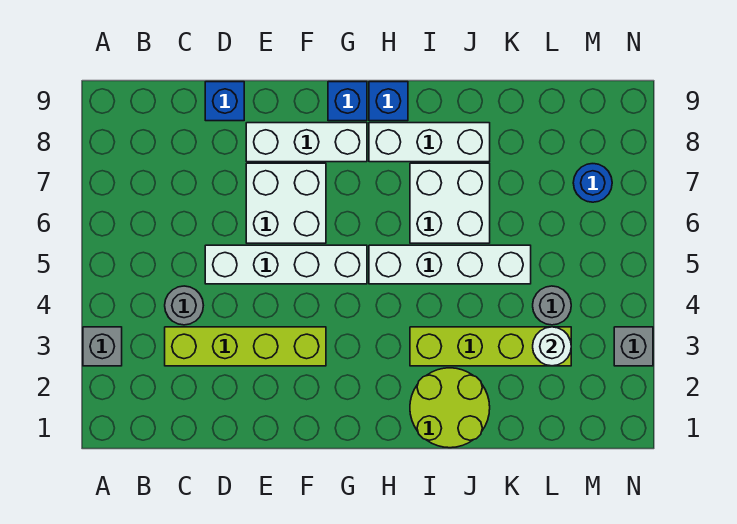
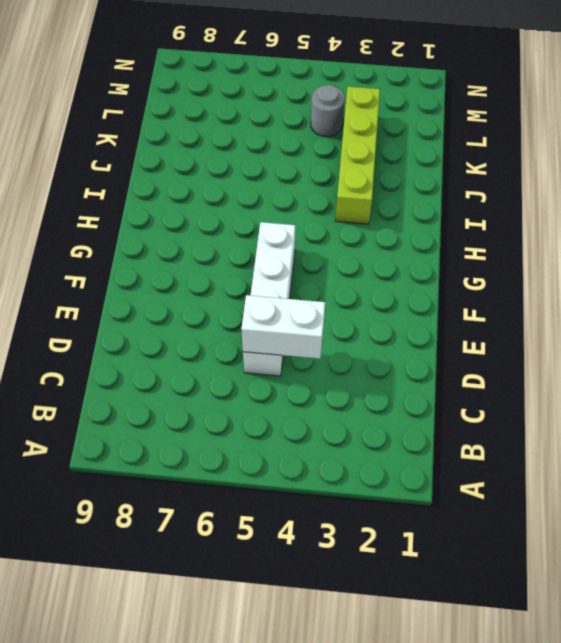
white brick D4:D5 level 2 -> none
none -> grey brick A3 level 1
none -> lime brick C3:F3 level 1
none -> grey round brick C4 level 1

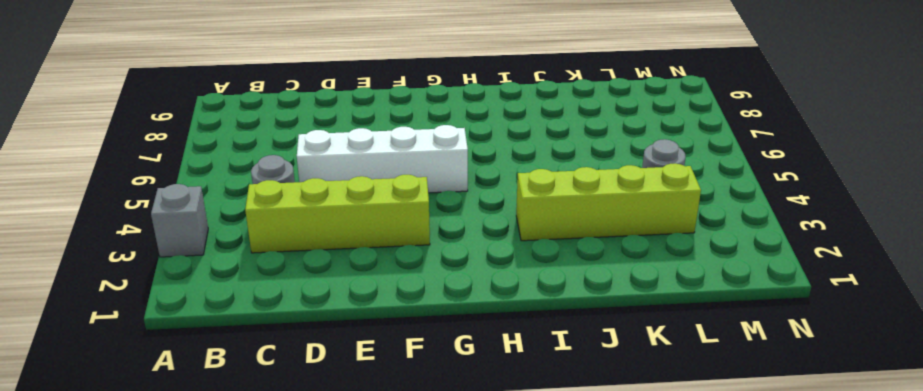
none -> blue brick D9 level 1
none -> white brick E6:F7 level 1
none -> white brick E8:G8 level 1

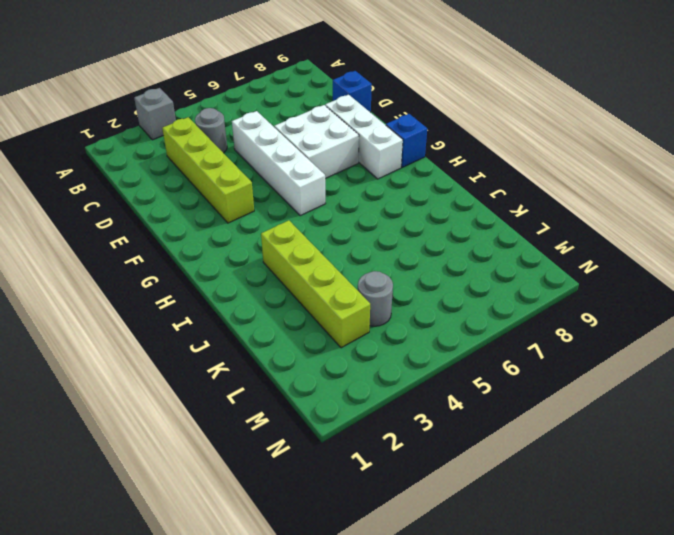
none -> white brick H5:K5 level 1
none -> white brick H8:J8 level 1
none -> blue brick H9 level 1

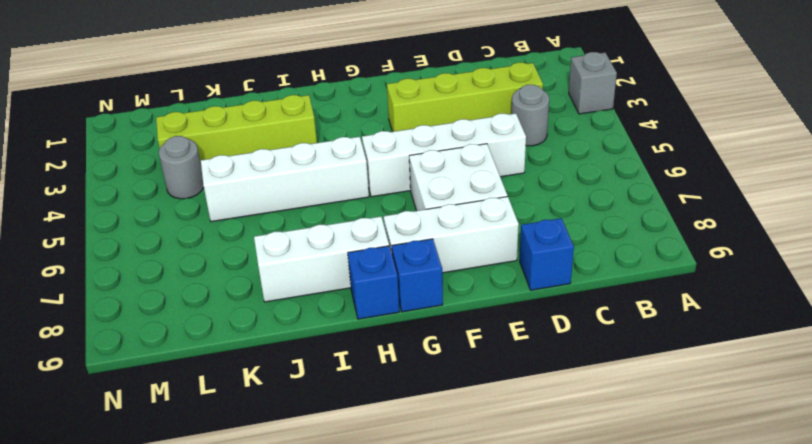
none -> lime round brick I1:J2 level 1
none -> white brick I6:J7 level 1
none -> blue round brick M7 level 1

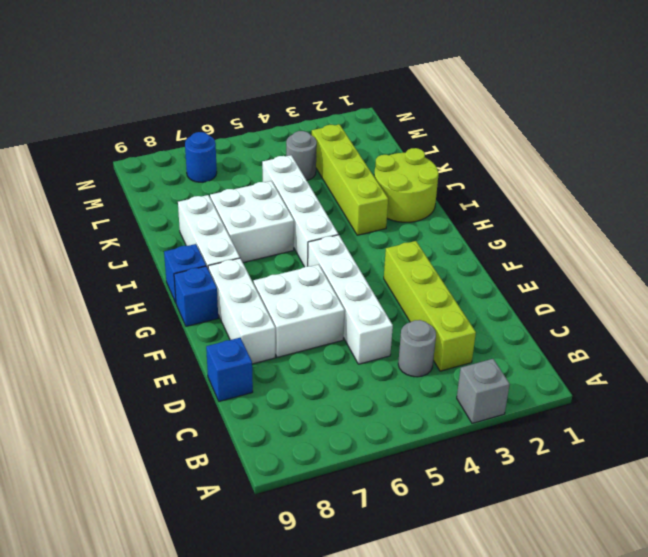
none -> grey brick N3 level 1
none -> white round brick L3 level 2

